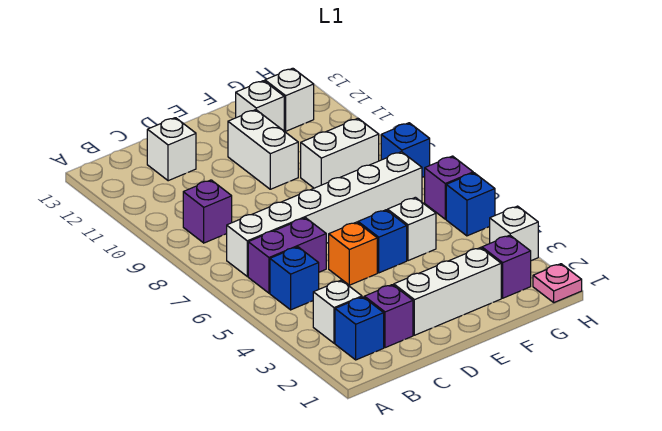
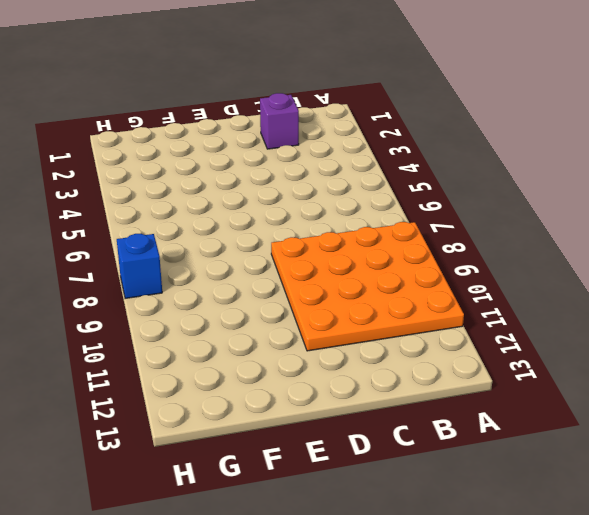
orange plate A8:D11 level 1 -> purple brick B9 level 1
none -> blue brick B2 level 1
none -> white brick B3 level 1
none -> blue brick B5 level 1

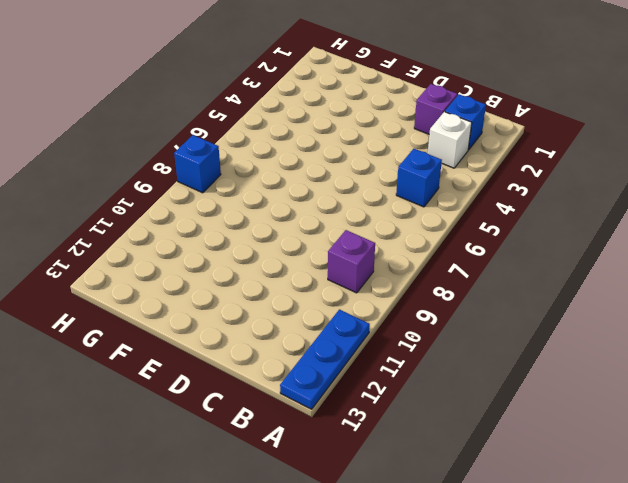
blue plate A11:A13 level 1 -> none
none -> purple brick B6:C6 level 1
none -> white brick B7:G7 level 1
none -> white brick C12 level 1

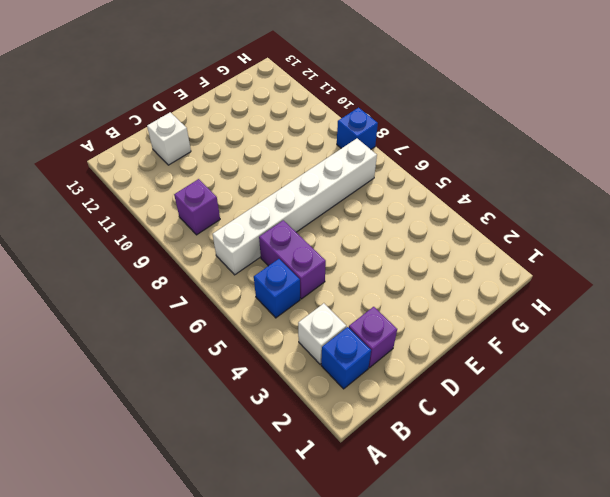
purple brick C5:C6 level 1 -> purple brick B6:C6 level 1
none -> white brick D2:F2 level 1
none -> orange brick D5 level 1
none -> blue brick E5 level 1

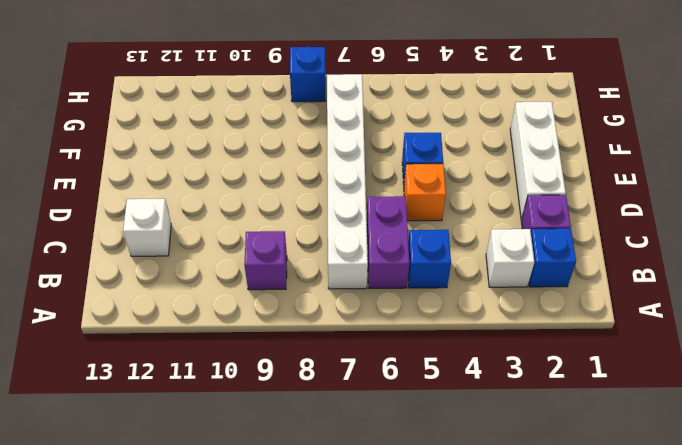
none -> white brick E10:E11 level 1
none -> white brick F5 level 1
none -> white brick F9:G9 level 1

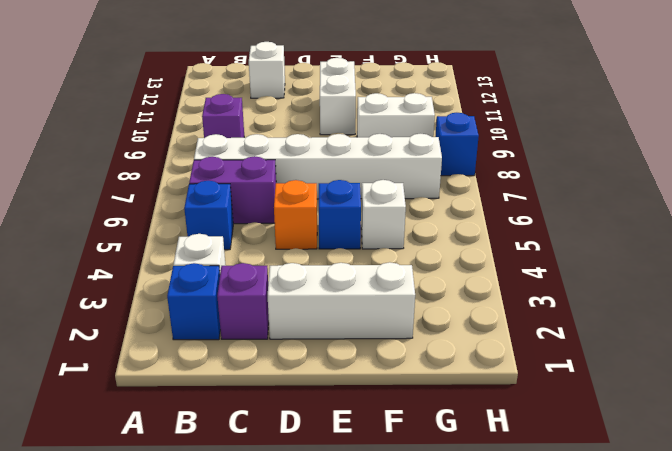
none -> white brick F12 level 1
none -> purple brick G2 level 1
none -> white brick G12 level 1

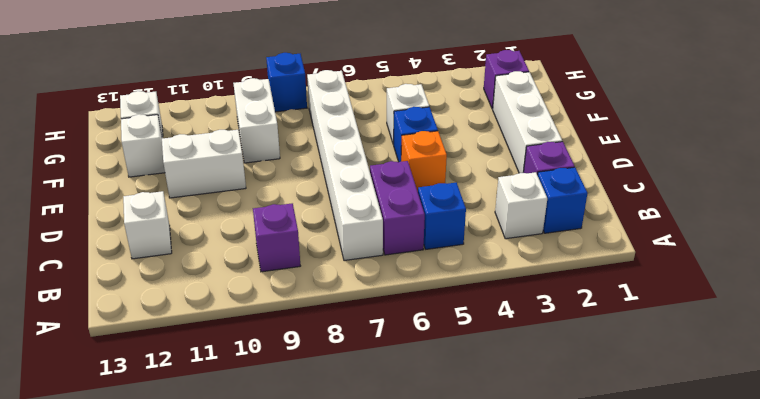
none -> pink plate H1 level 1
none -> white brick H3 level 1
none -> blue brick H5 level 1

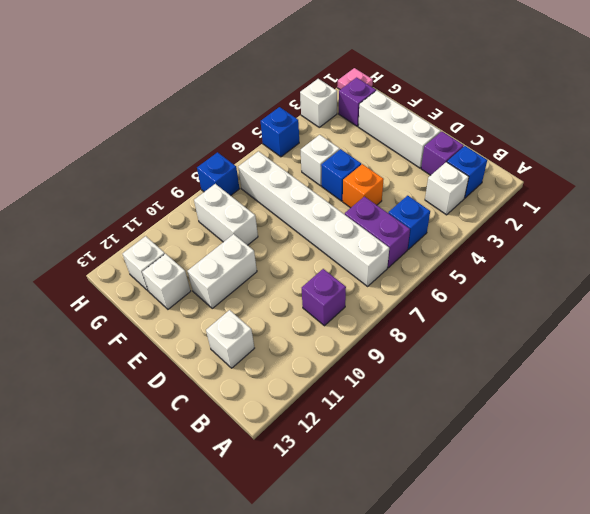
none -> purple brick H6 level 1

